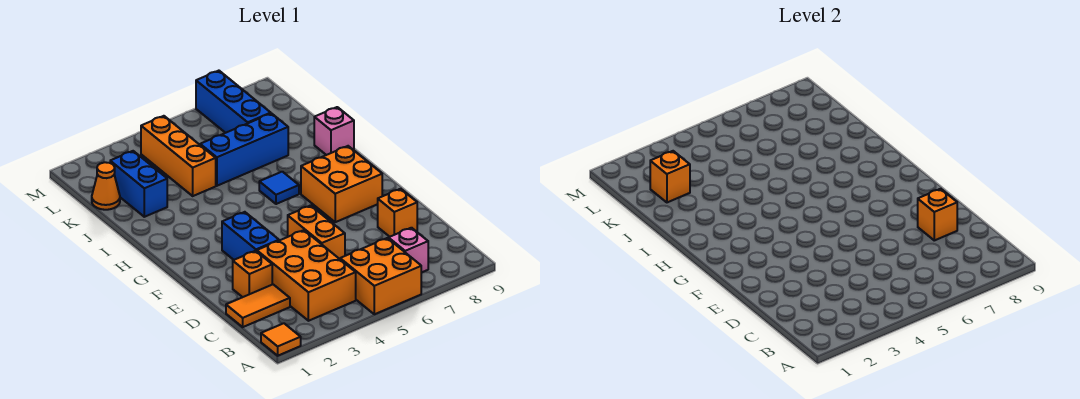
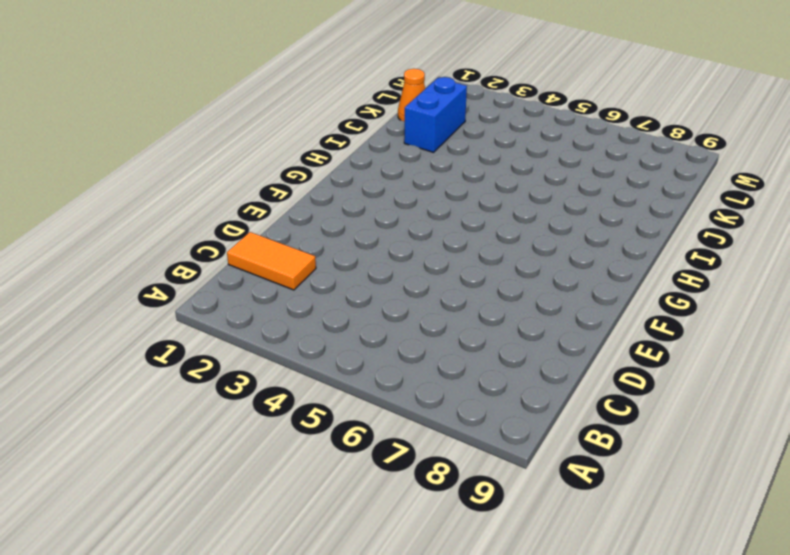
none -> orange tile A1 level 1
none -> orange brick A5:B6 level 1
none -> orange brick B3:D4 level 1

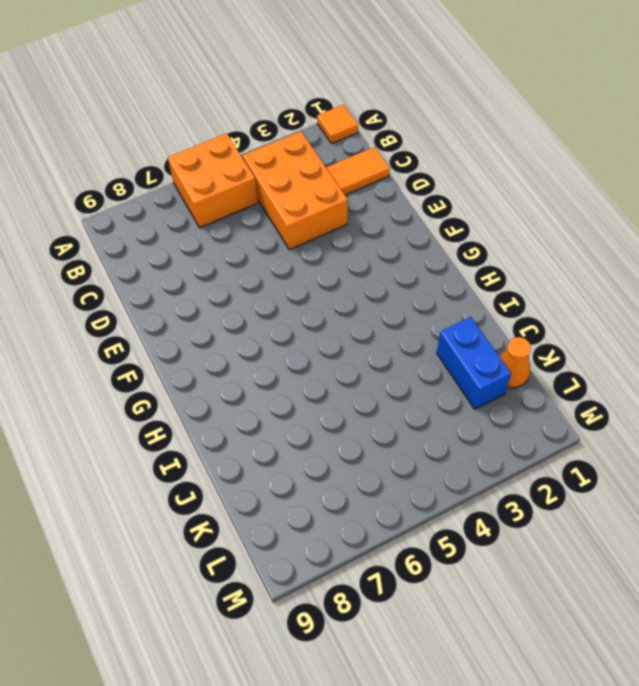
none -> pink brick B7 level 1
none -> orange brick D2 level 1
none -> orange brick D5:E5 level 1

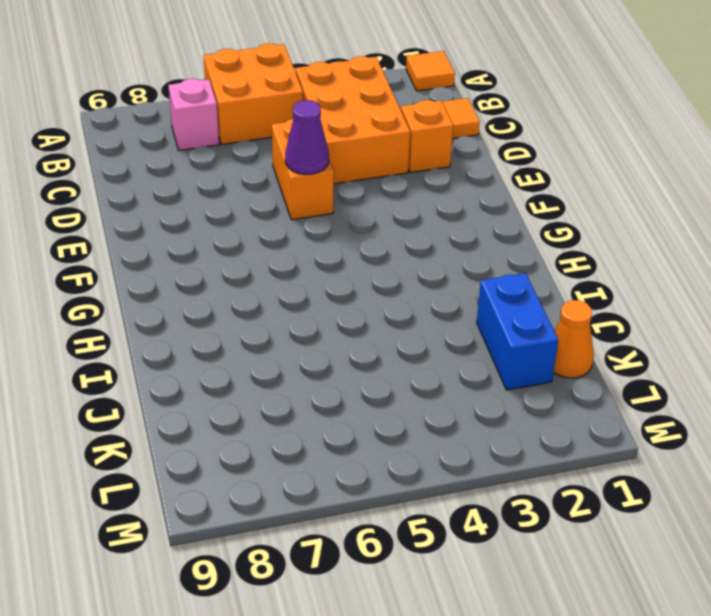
purple cone E5 level 2 -> none
none -> orange brick D8 level 1
none -> blue brick E3:F3 level 1
none -> orange brick F7:G8 level 1

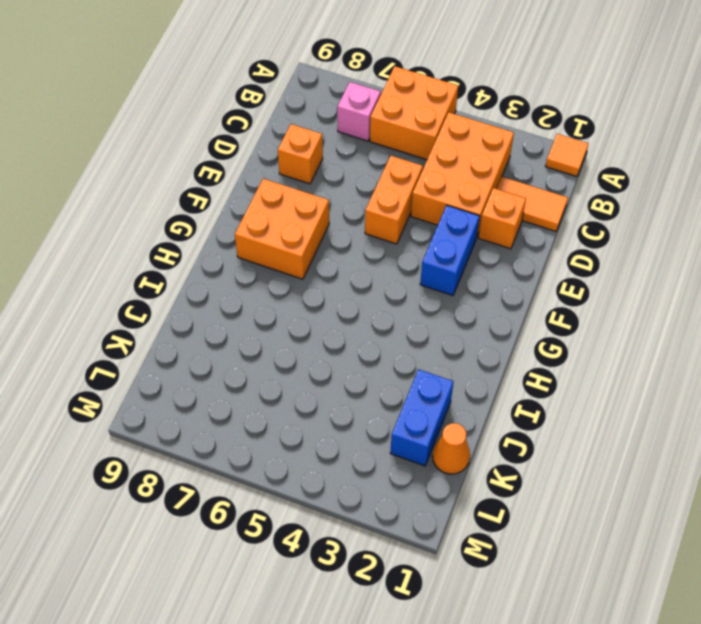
none -> blue tile H6 level 1
none -> pink brick I9 level 1
none -> orange brick J4:L4 level 1

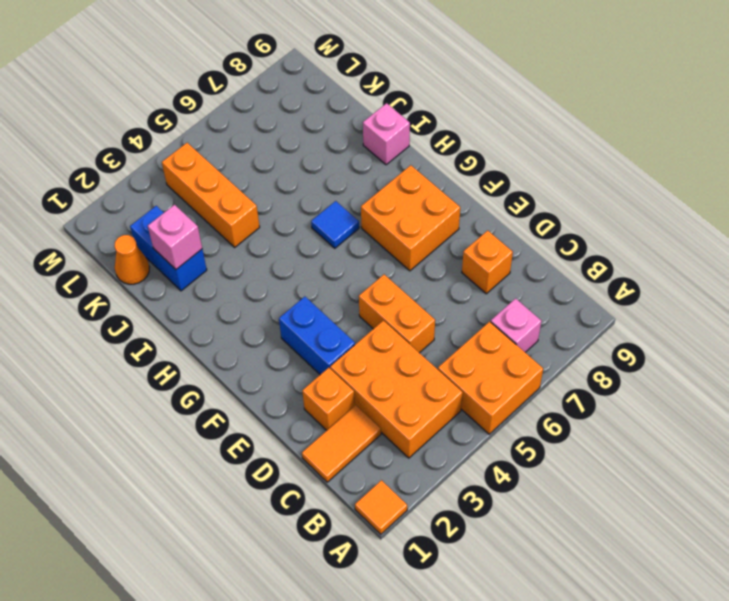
pink brick J2 level 2 -> none
none -> blue brick J5:J7 level 1
none -> blue brick K7:M7 level 1
none -> orange brick D8 level 2

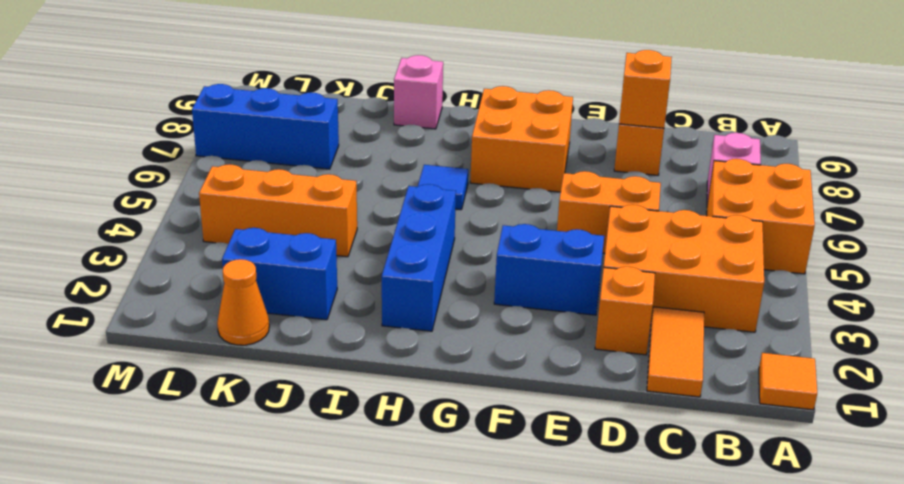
blue brick H2:H4 level 1 -> blue brick J5:J7 level 1
none -> orange brick K2 level 2

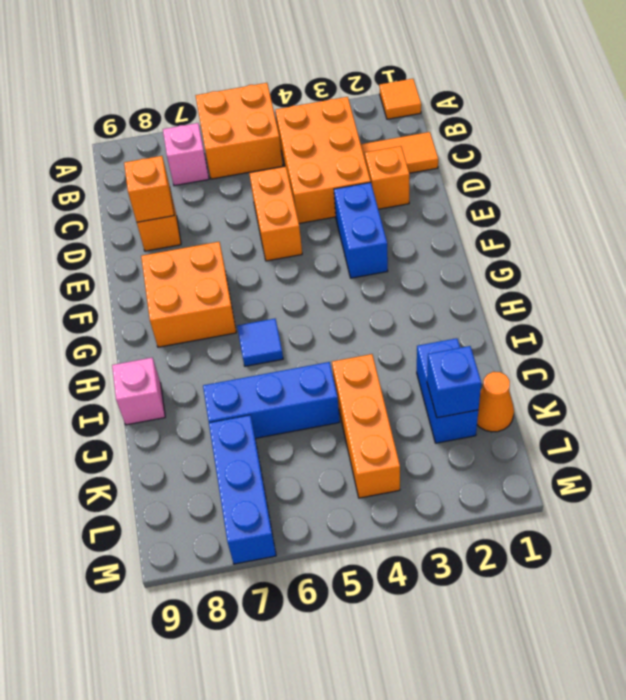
blue brick K2 level 2 -> orange brick K2 level 2

